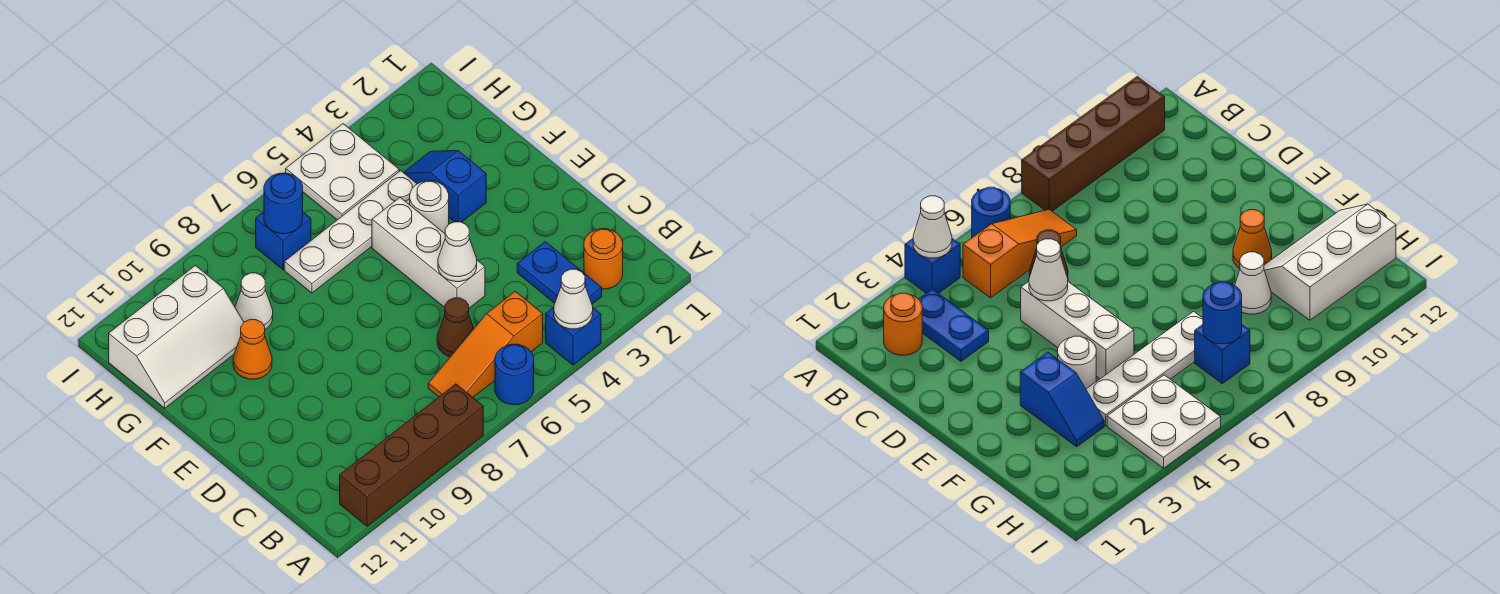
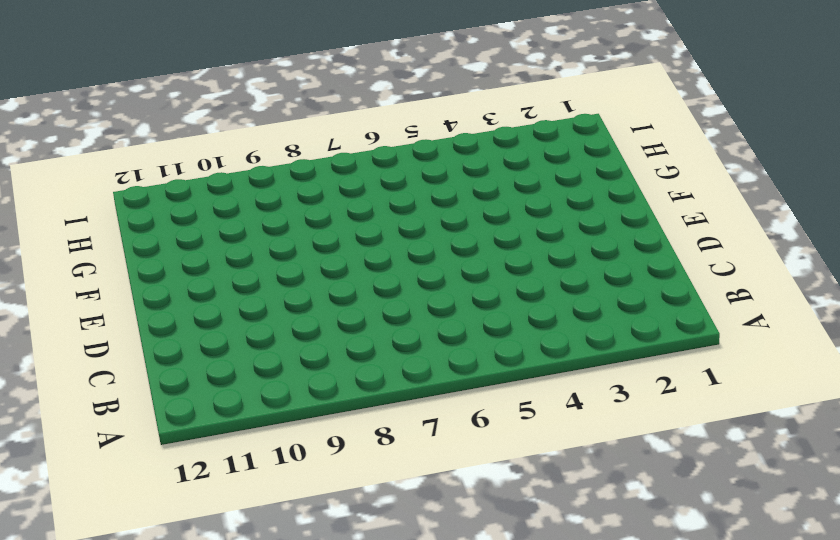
none -> blue brick A4 level 1
none -> blue round brick A6 level 1
none -> brown brick A8:A11 level 1

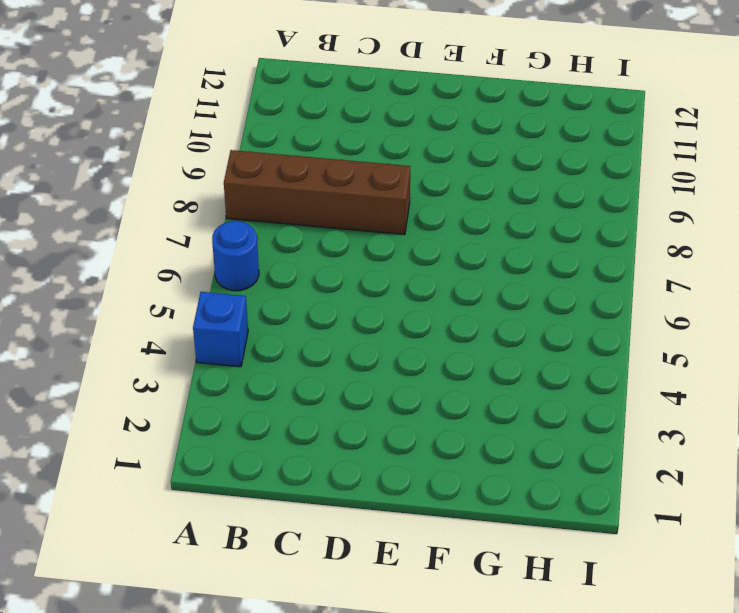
brown brick A8:D8 level 1 -> brown brick A8:A11 level 1
none -> orange round brick B2 level 1
none -> blue plate B3:C3 level 1
none -> orange slope B5:B7 level 1 top 5

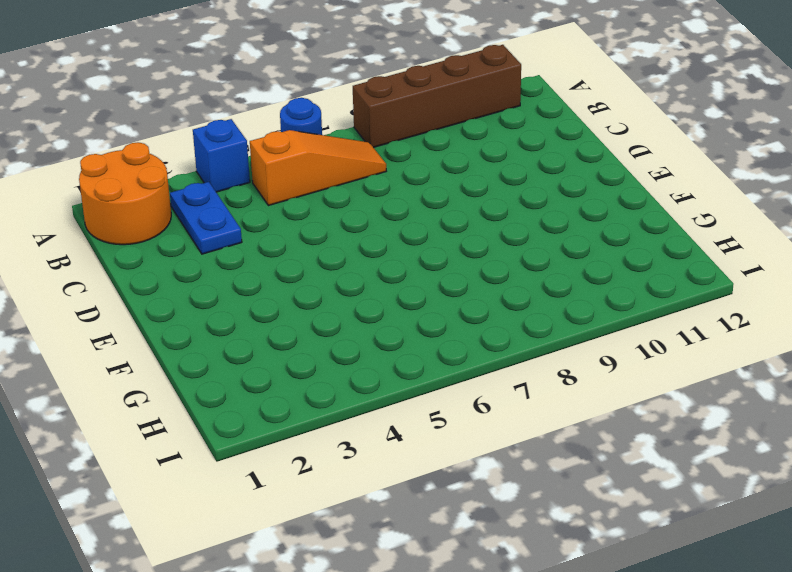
orange round brick A1:B2 level 1 -> orange round brick B2 level 1
none -> brown cone C6 level 1
none -> white brick D5:F5 level 1
none -> blue slope F3:G3 level 1 top F

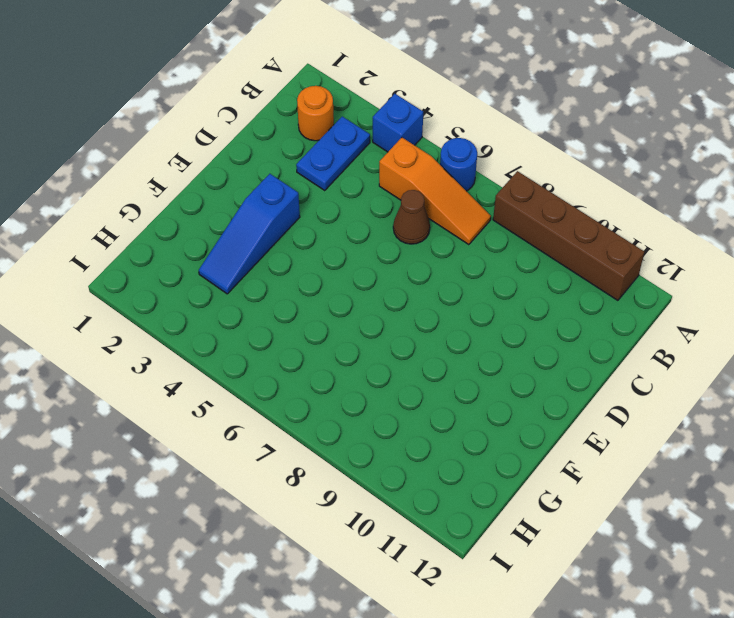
blue slope E3:G3 level 1 top E -> blue slope F3:G3 level 1 top F
none -> white brick D5:F5 level 1
none -> white round brick F4 level 1
none -> orange cone F10 level 1

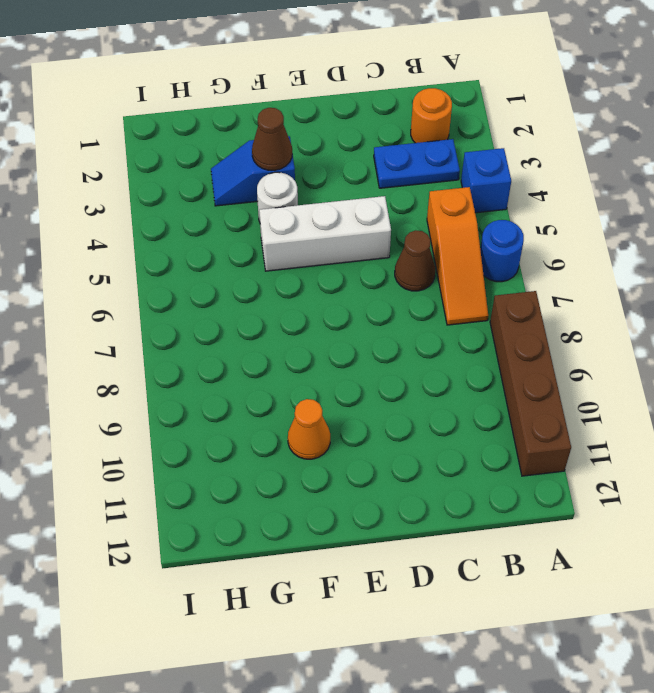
brown cone F3 level 2 -> none
none -> white plate G4:G7 level 1
none -> white cone G9 level 1
none -> white slope G10:H12 level 1 top H

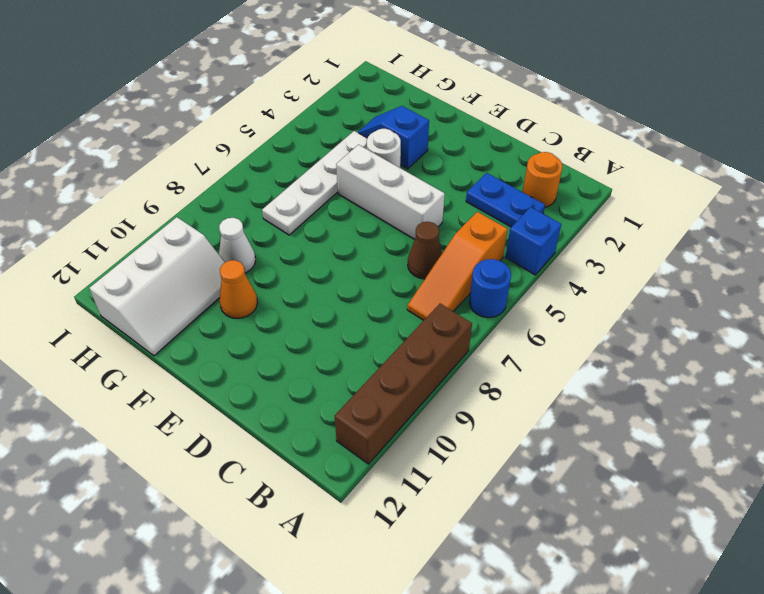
none -> white plate H4:I5 level 1
none -> blue brick H7 level 1
none -> white cone A4 level 2

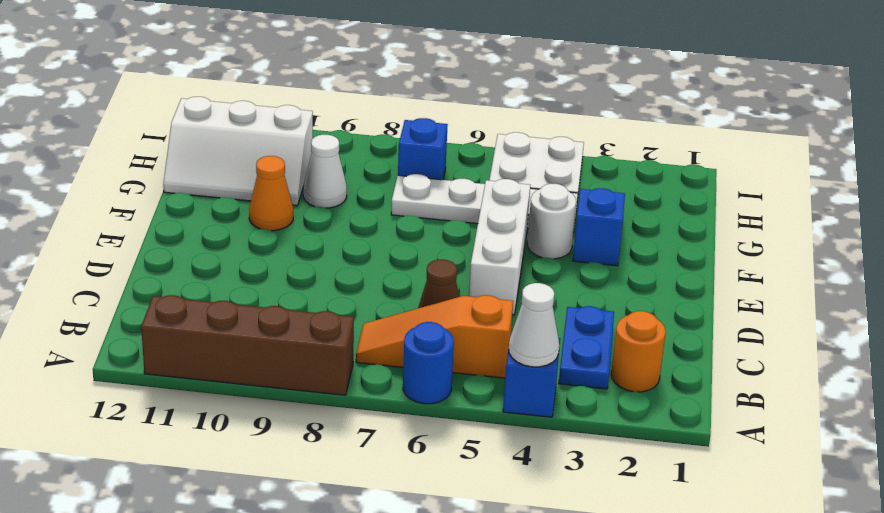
none -> white cone D5 level 2
none -> blue round brick H7 level 2

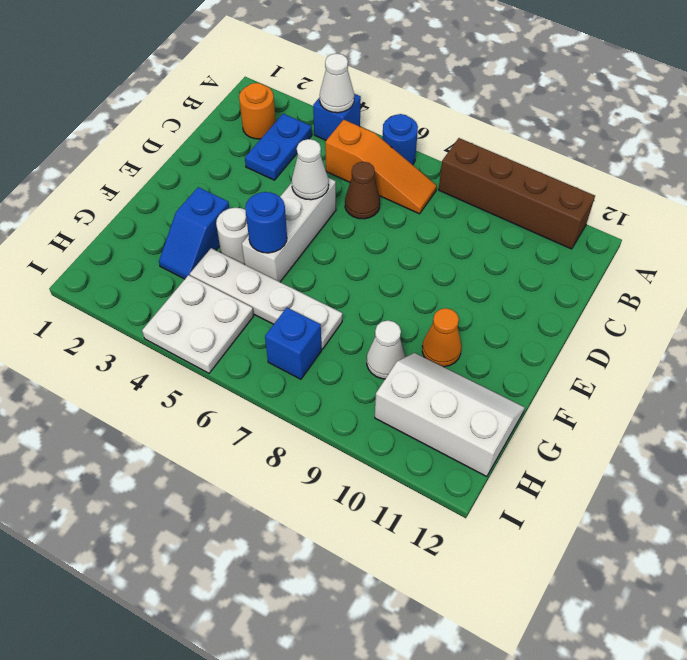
blue round brick F5 level 2 -> blue round brick H7 level 2

